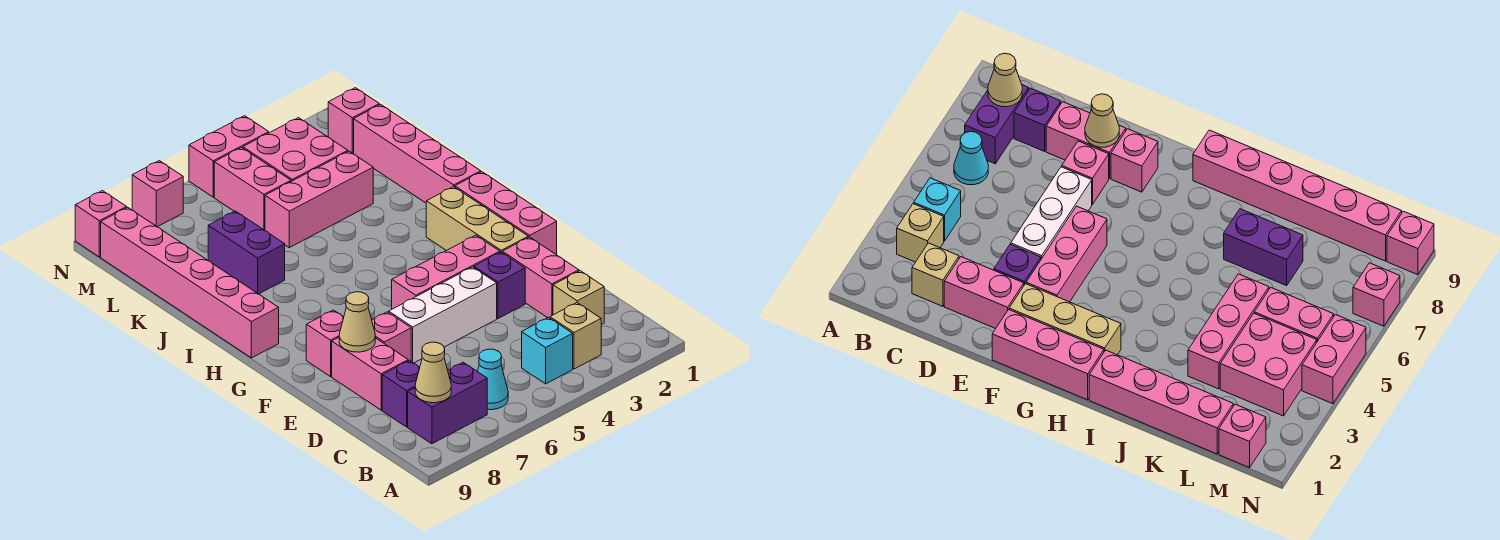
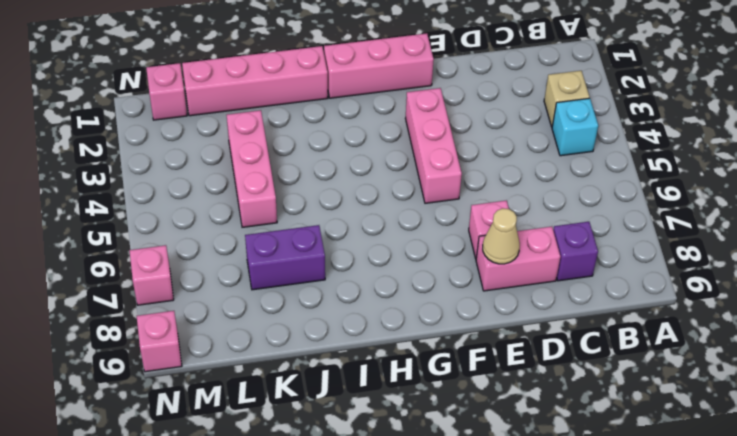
none -> cyan cone B6 level 1
none -> purple brick B7:B8 level 1
none -> tan brick C2 level 1

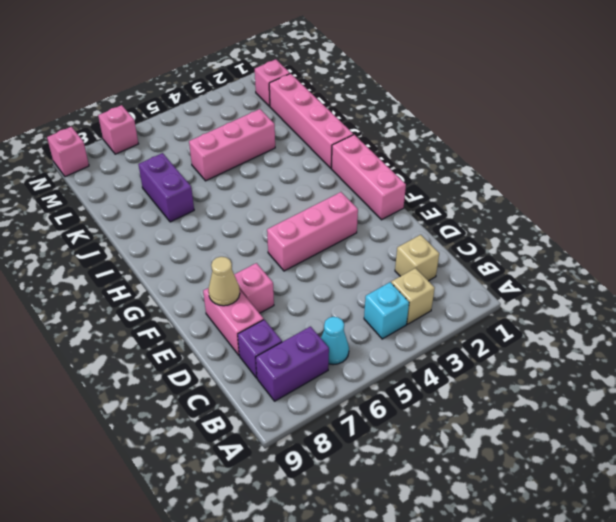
none -> pink brick D2:E2 level 1
none -> purple brick E3 level 1
none -> white brick E4:E6 level 1

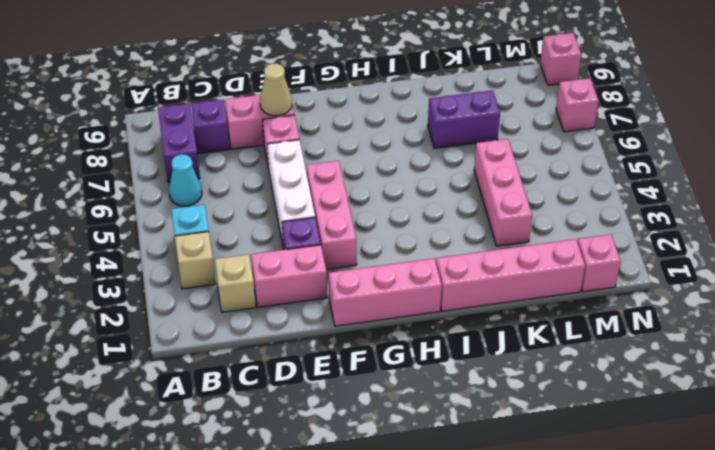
none -> tan brick F2:H2 level 1
none -> pink brick F8 level 1
none -> pink brick H9:M9 level 1

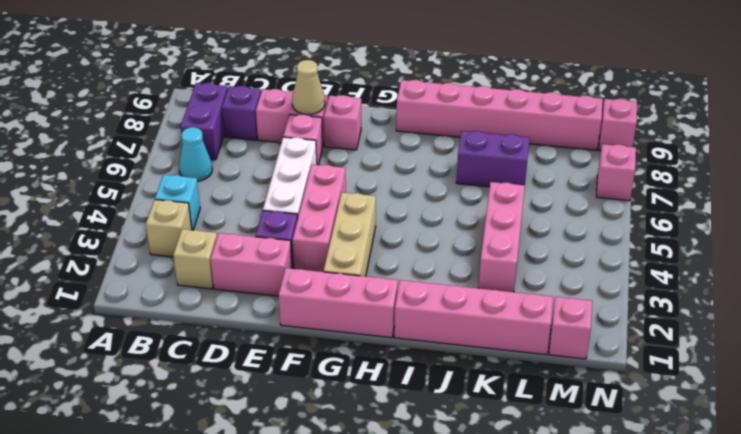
tan brick G2:G4 level 1 -> tan brick F2:H2 level 1
none -> pink brick L3:M4 level 1
none -> pink brick L5:M5 level 1
none -> pink brick N4:N5 level 1

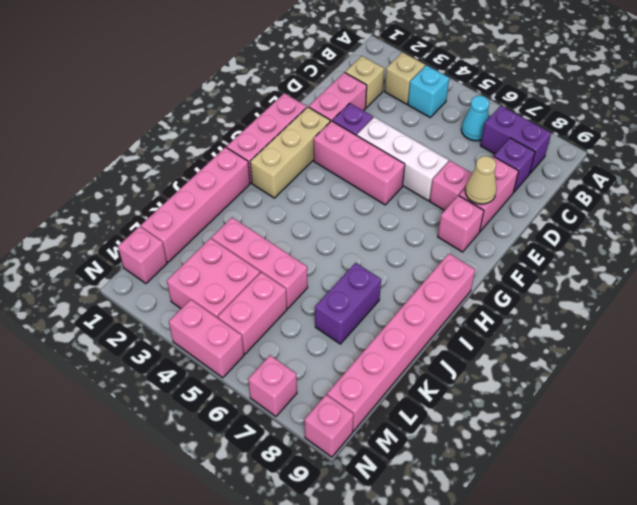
none -> tan cone B8 level 2

